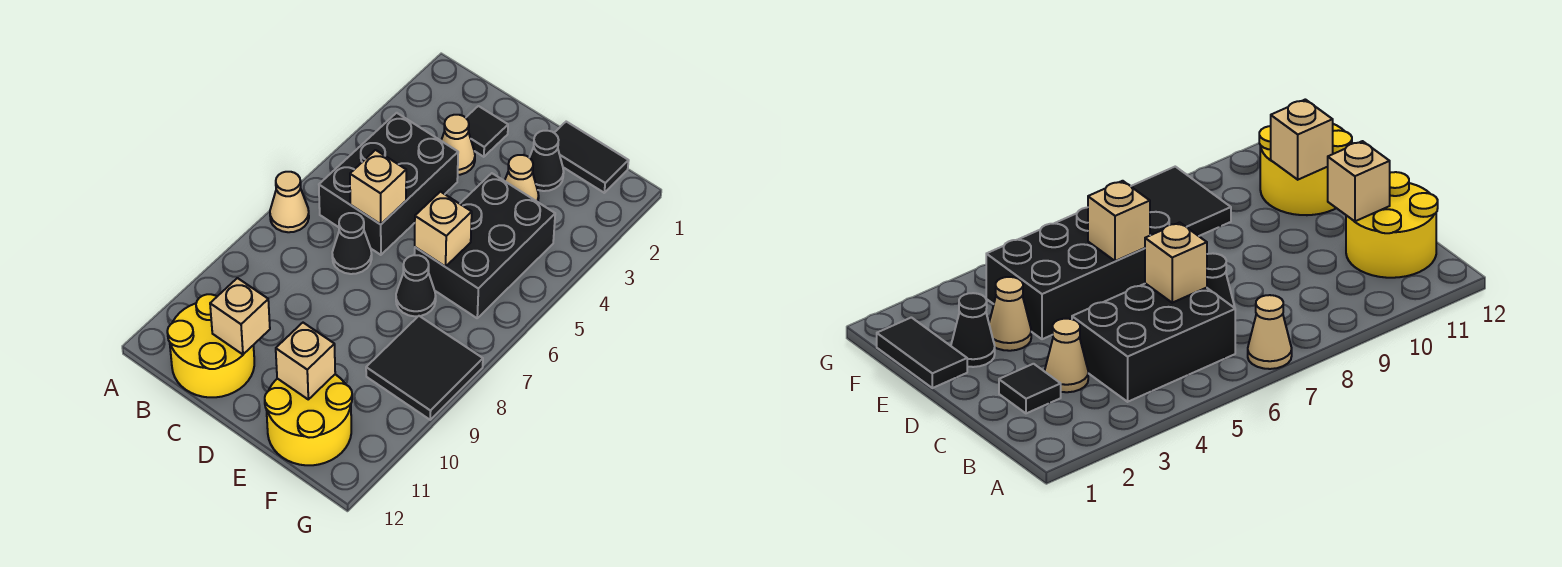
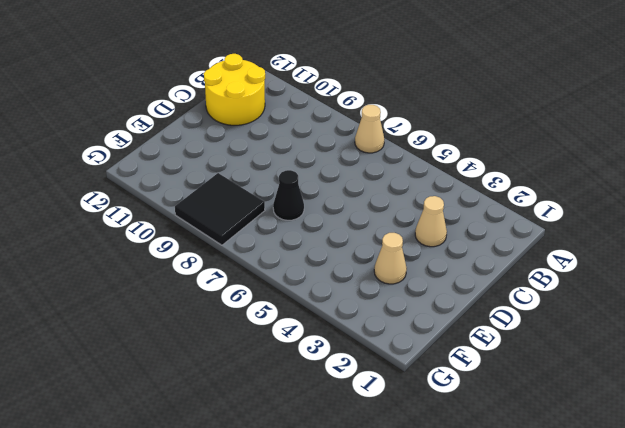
none -> black brick B4:C6 level 1
none -> black tile C2 level 1
none -> black cone C7 level 1

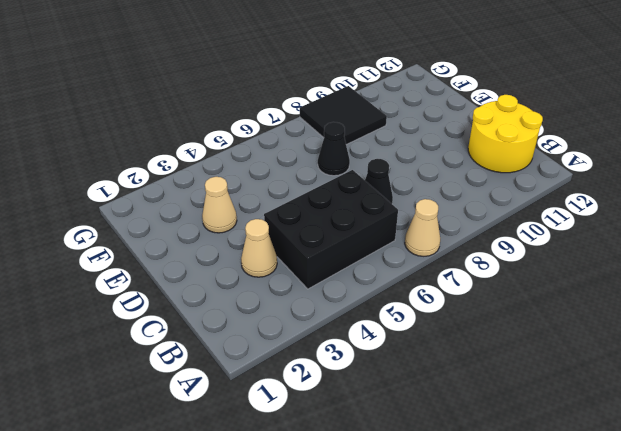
none -> black tile C2 level 1
none -> black tile E1:F1 level 1
none -> black cone E2 level 1

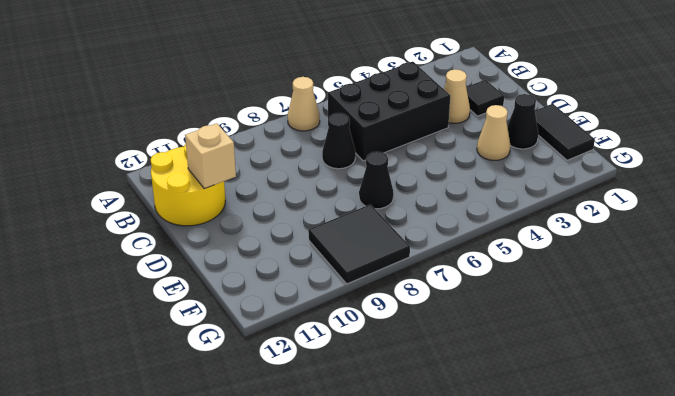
none -> black brick E4:F6 level 1
none -> yellow round brick E11:F12 level 1
none -> tan brick C6 level 2

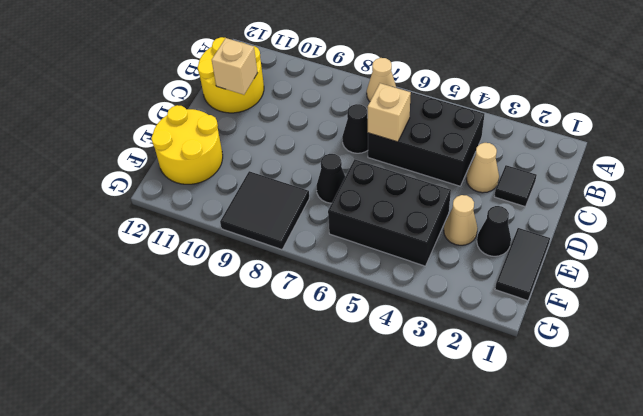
none -> tan brick E6 level 2
none -> tan brick E11 level 2

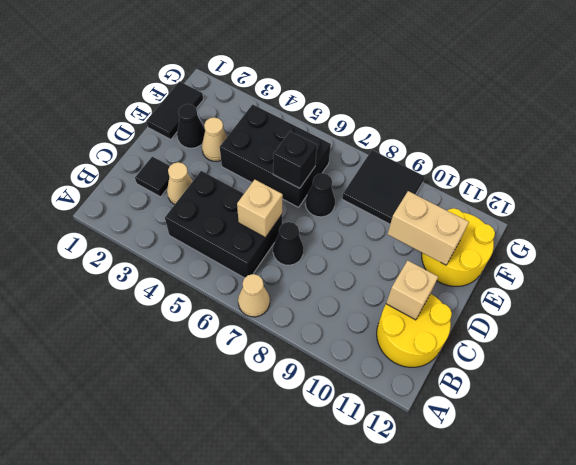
black brick E6 level 2 -> tan brick E6 level 2
tan brick E10:E11 level 2 -> tan brick E11 level 2

